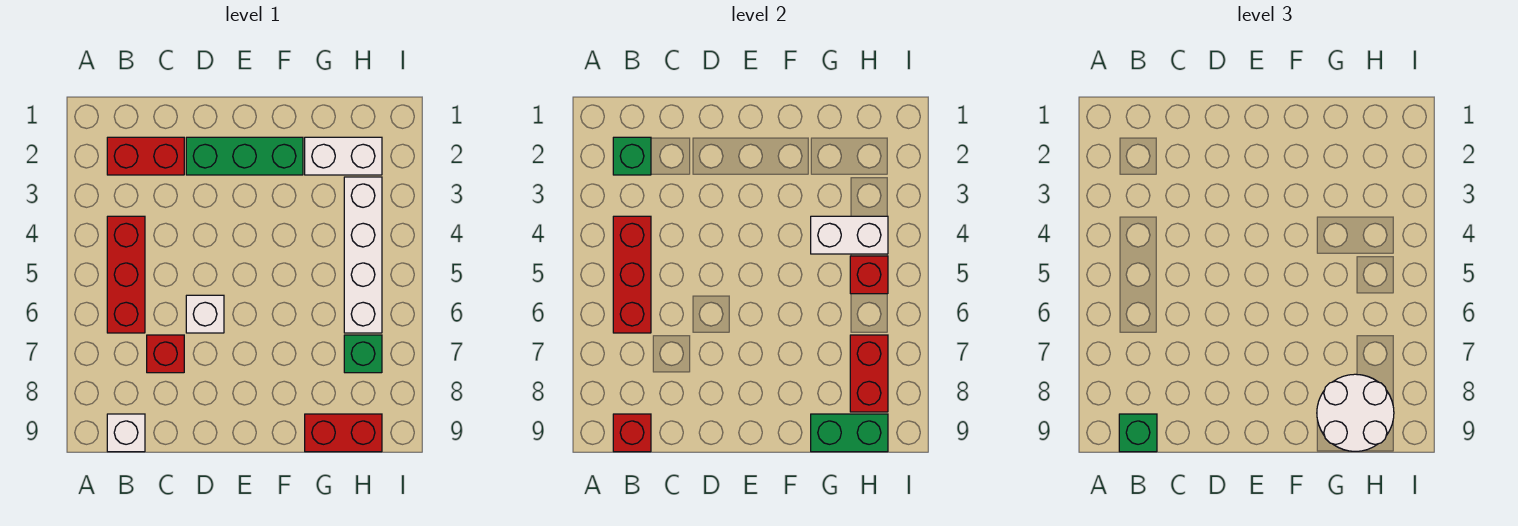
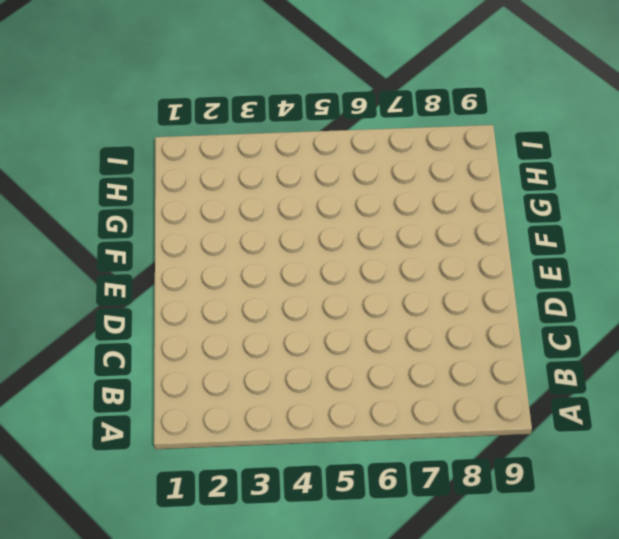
none -> red brick B2:C2 level 1
none -> red brick B4:B6 level 1
none -> white brick B9 level 1

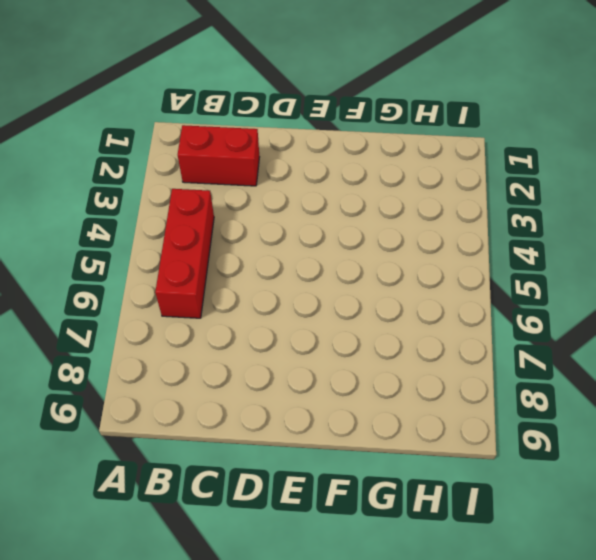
none -> white brick B9 level 1
none -> red brick C7 level 1
none -> green brick D2:F2 level 1

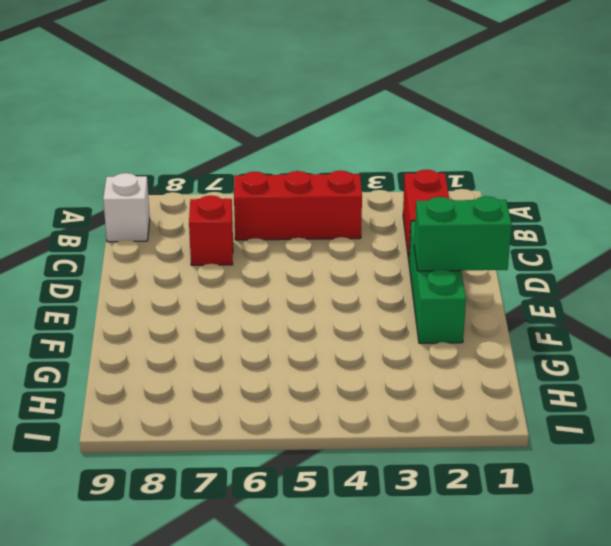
green brick E1:E2 level 2 -> green brick G9:H9 level 2
none -> white brick D6 level 1
none -> white brick G2:H2 level 1
none -> red brick G9:H9 level 1

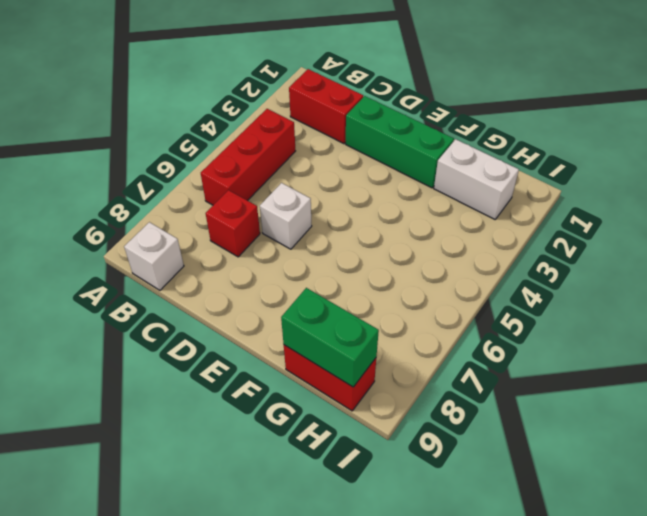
none -> white brick H3:H6 level 1
none -> green brick H7 level 1
none -> green brick B2 level 2

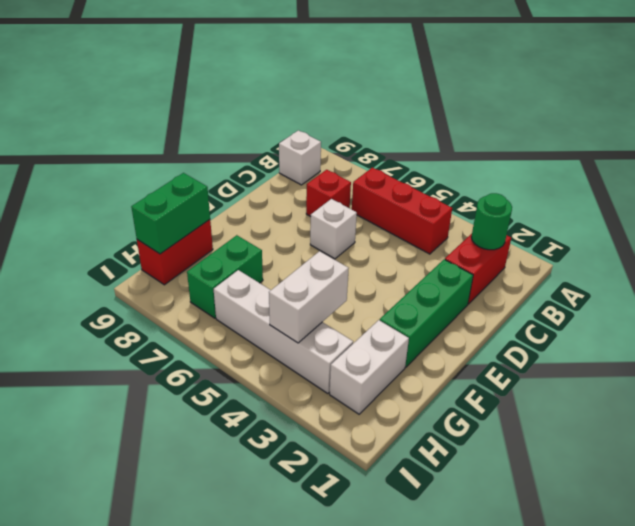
green round brick B2 level 2 -> green brick B2 level 2
green brick G7:H7 level 1 -> green brick H7 level 1
none -> red brick B4:B6 level 2
none -> red brick B9 level 2
none -> red brick H5 level 2

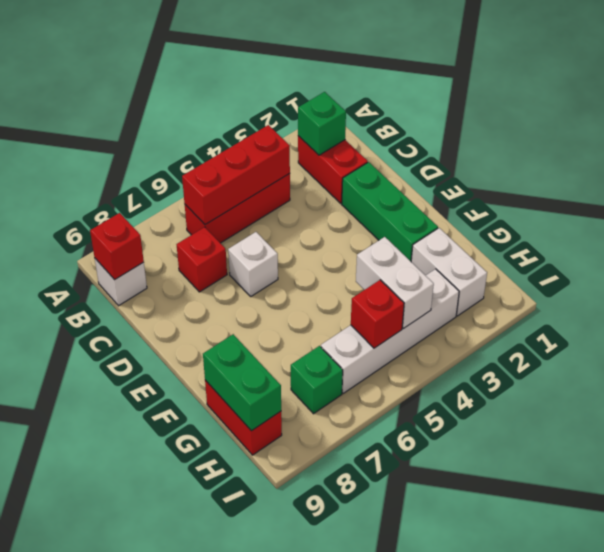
none -> red brick H7:H8 level 2
none -> green brick B9 level 3
none -> white round brick G8:H9 level 3

